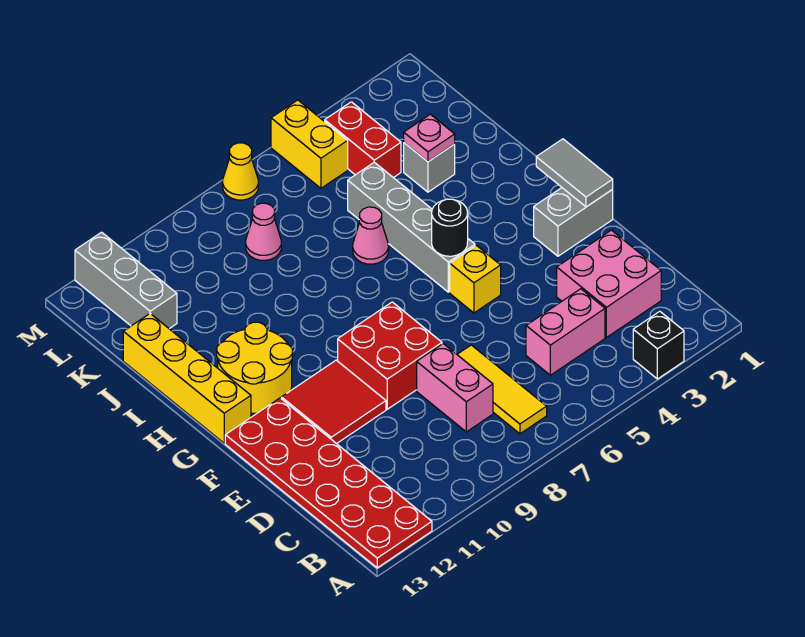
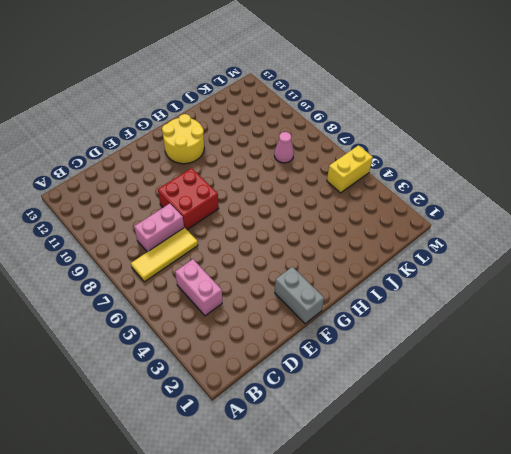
none -> black brick A3 level 1
none -> red plate A12:F13 level 1
none -> pink brick C2:D3 level 1

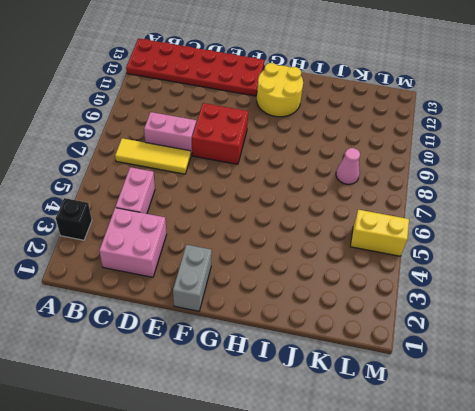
none -> red tile E10:F11 level 1
none -> yellow brick F5 level 1
none -> grey brick G5:J5 level 1

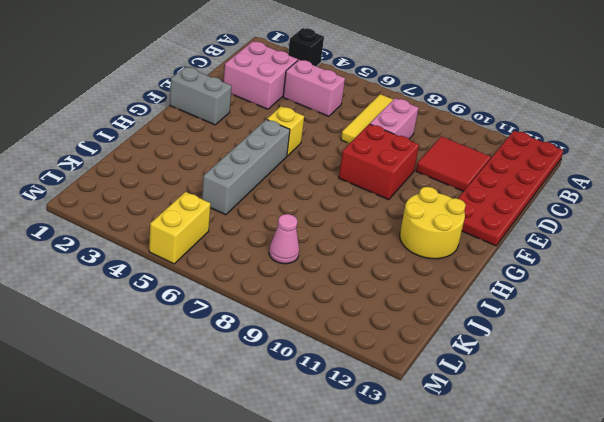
red tile C10:D11 level 1 -> red tile E10:F11 level 1
none -> yellow brick G13:J13 level 1
none -> pink cone I6 level 1
none -> grey brick J3 level 1

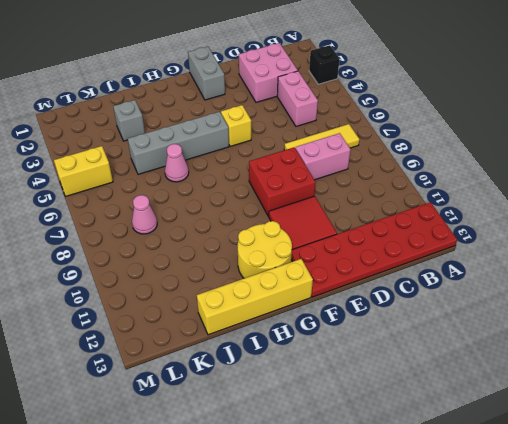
none -> red brick K4:L4 level 1
none -> grey brick K12:M12 level 1
none -> yellow cone M7 level 1

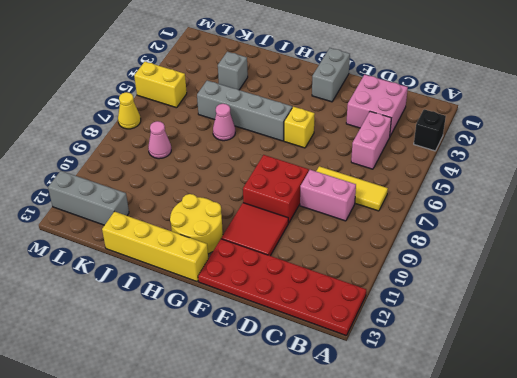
none -> red brick K4:L4 level 1
none -> grey tile F1:G1 level 2
none -> black round brick G5 level 2

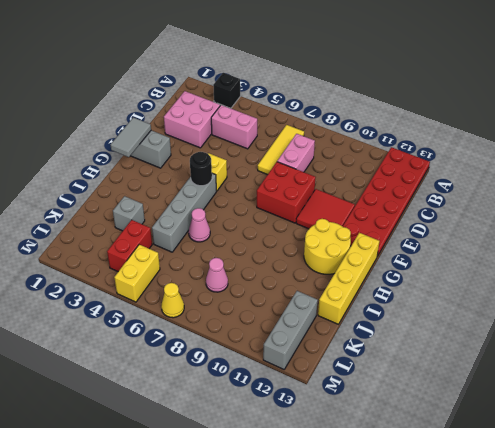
none -> pink plate J3 level 2

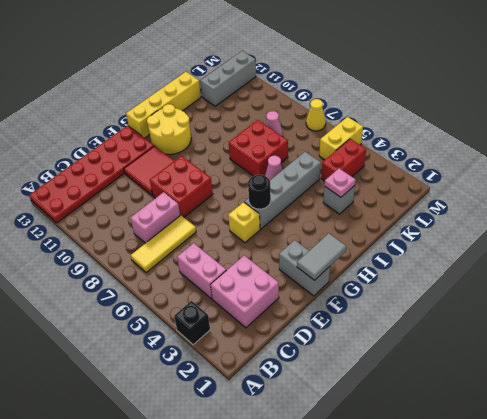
red brick I7:J8 level 1 -> none

